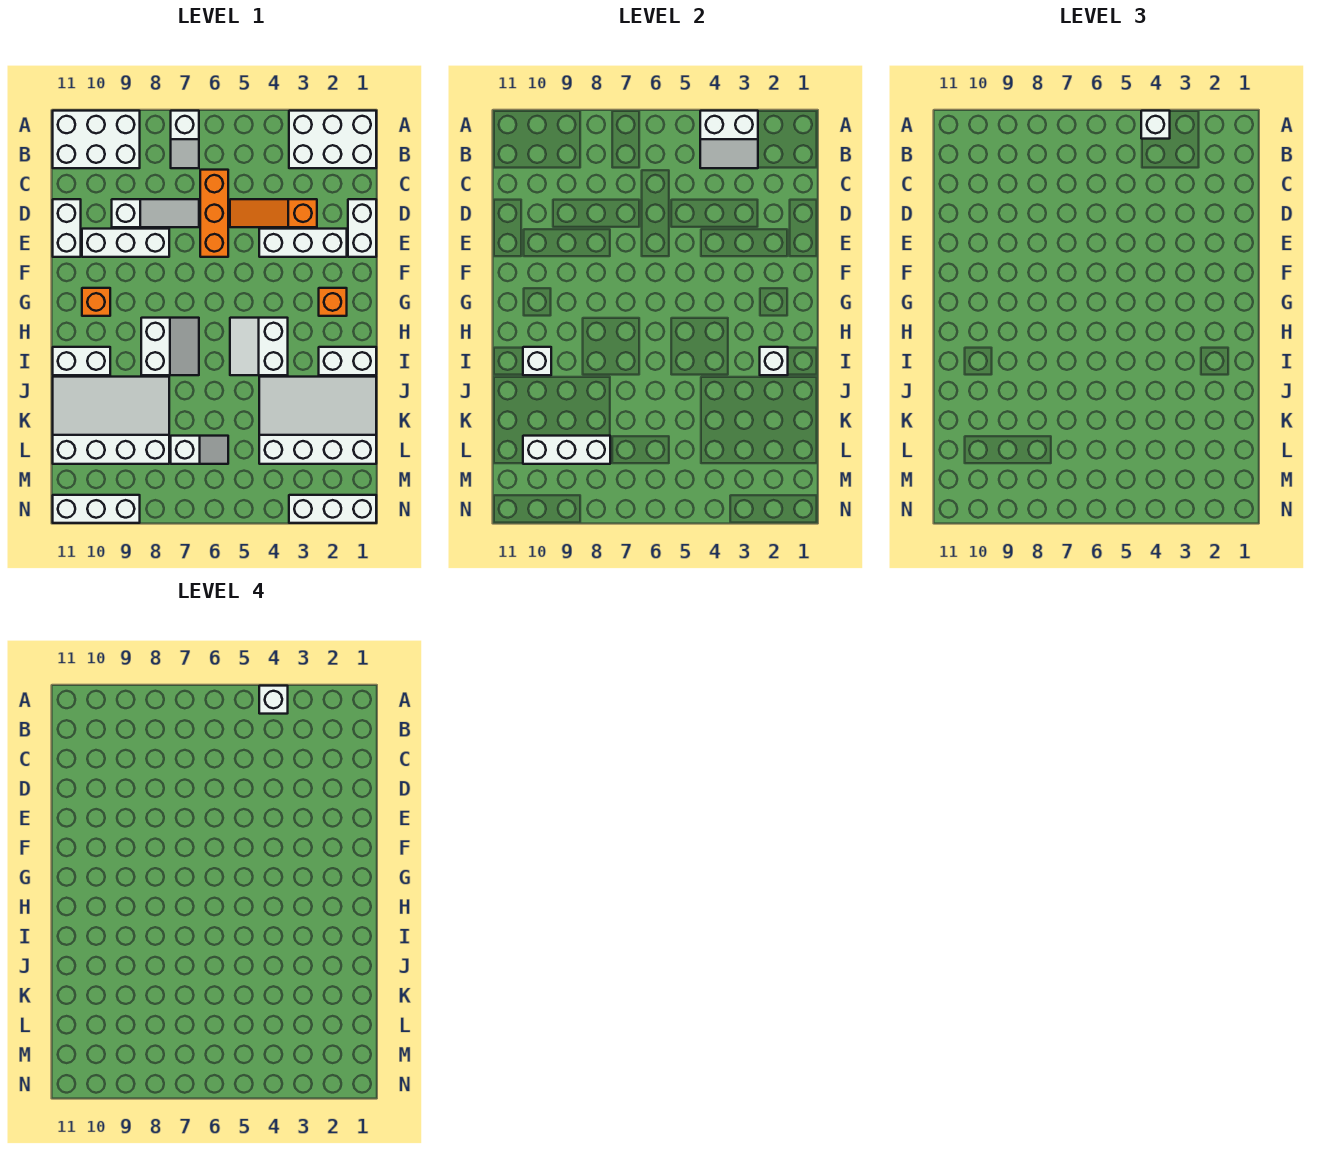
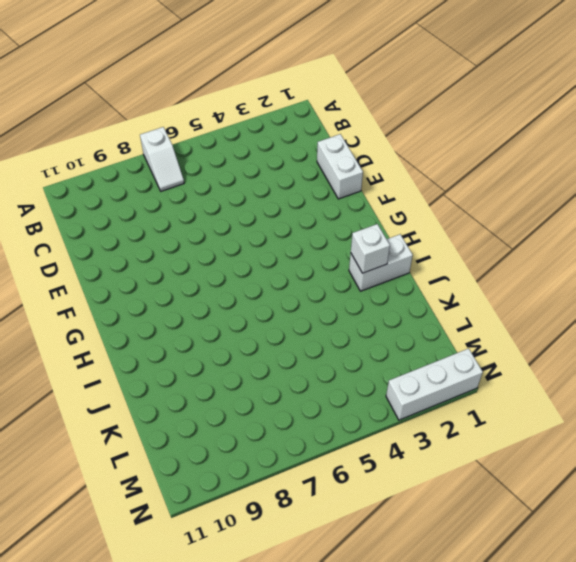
none -> white brick A1:B3 level 1
none -> white brick A9:B11 level 1
none -> orange brick C6:E6 level 1

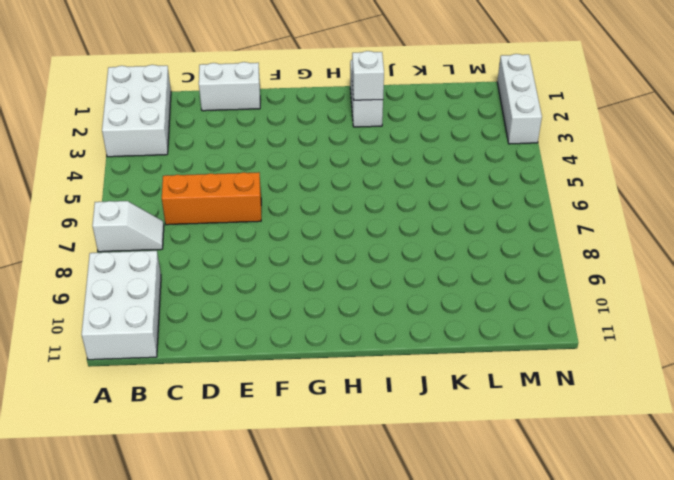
none -> orange slope D3:D5 level 1 top 3
none -> white slope D7:D9 level 1 top 9
none -> white brick D11:E11 level 1

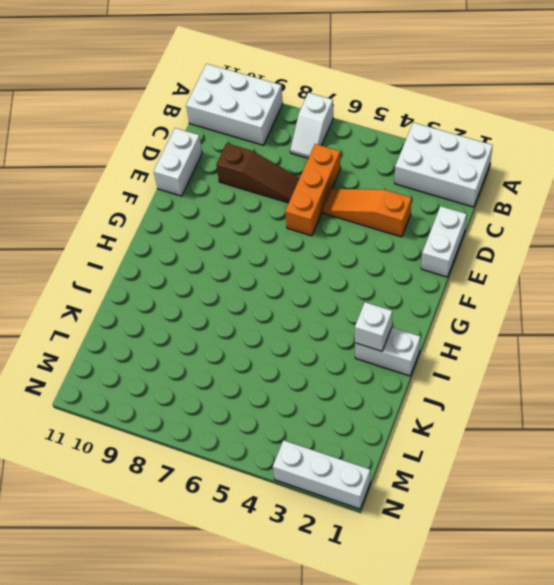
brown slope D7:D9 level 1 top 9 -> white slope D7:D9 level 1 top 9
none -> white brick E2:E4 level 1
none -> white brick E8:E10 level 1
none -> orange brick G2 level 1

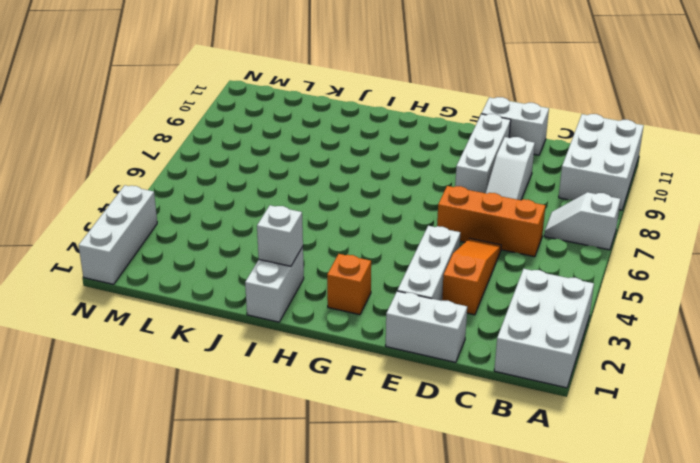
none -> orange brick G10 level 1
none -> white slope H4:I5 level 1 top 4
none -> white slope H7:I8 level 1 top 8

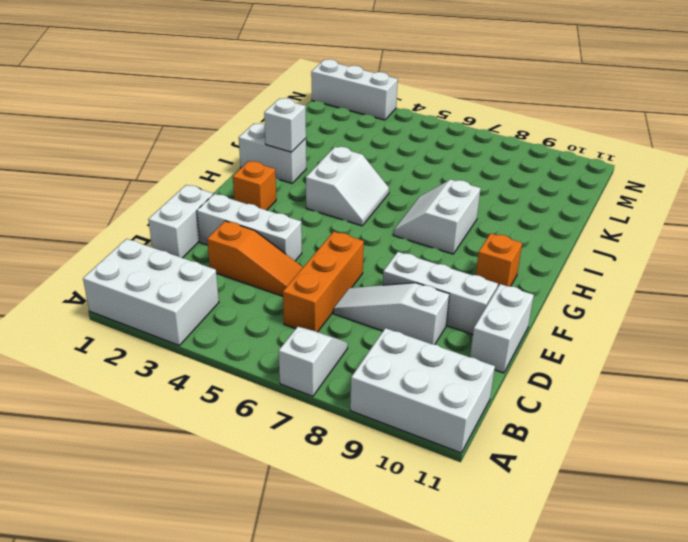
none -> white brick I10:I11 level 1
none -> white slope J1:L4 level 1 top L
none -> white slope J8:L11 level 1 top L

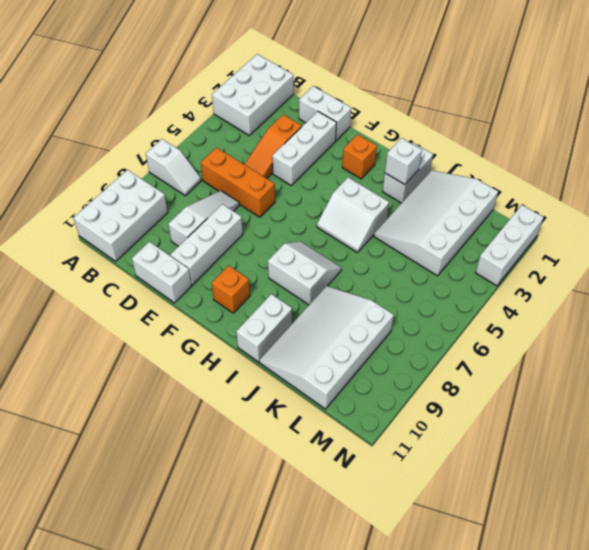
none -> white slope L6:L7 level 1 top 7
none -> white brick N9:N11 level 1
none -> white slope A3:B4 level 2 top A

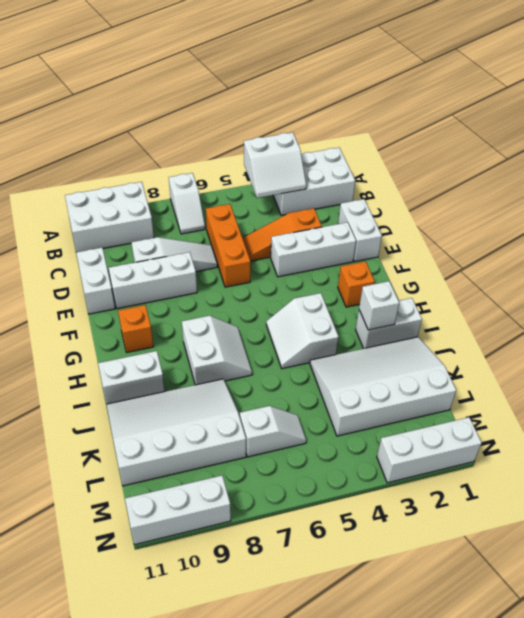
none -> white brick I10 level 2
none -> white brick L8:L10 level 2
none -> white brick A4 level 3

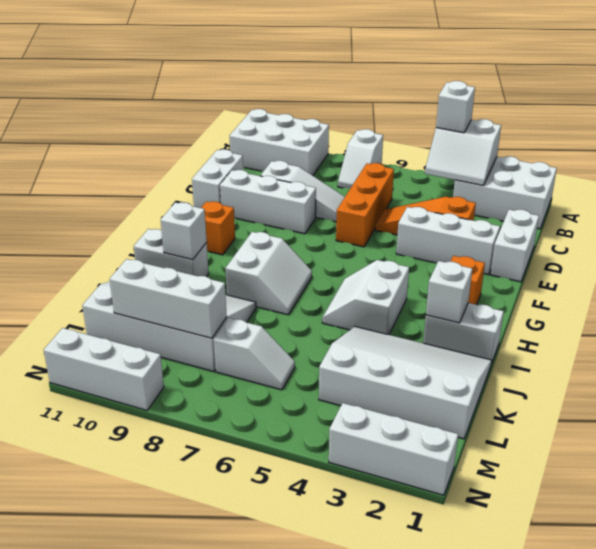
none -> white brick A4 level 4

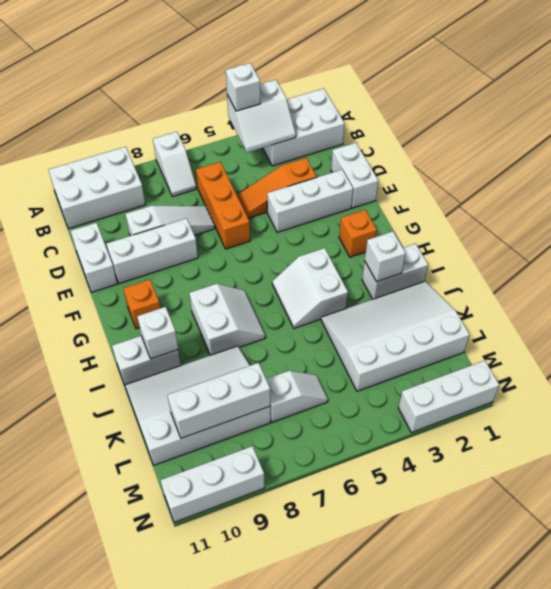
none -> white brick A4 level 4

